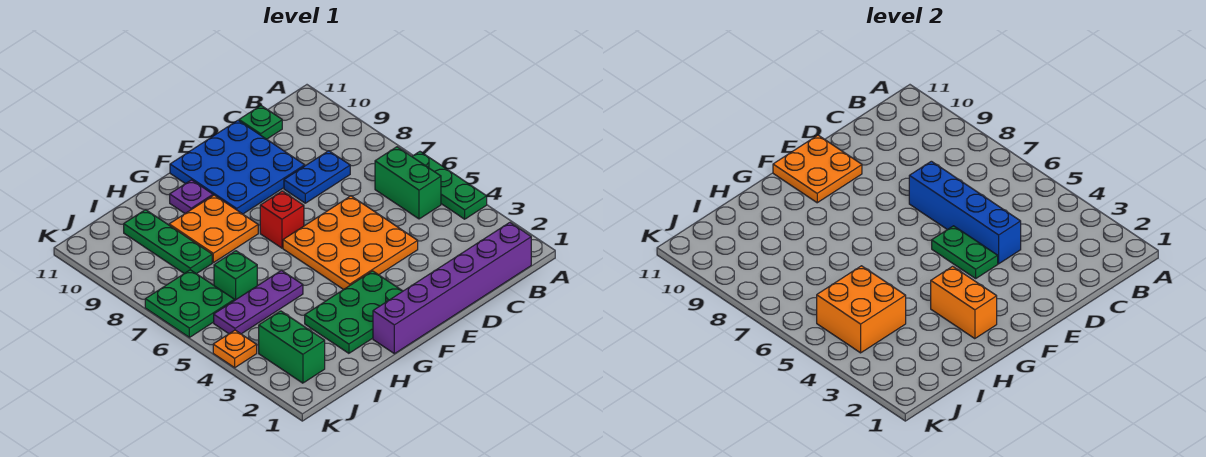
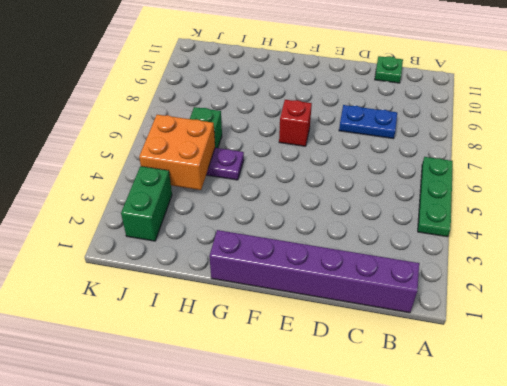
none -> green brick B5:B6 level 1
none -> orange plate D4:F6 level 1
none -> blue plate D9:F11 level 1

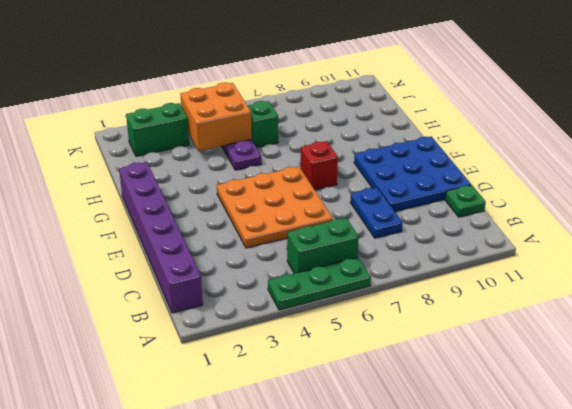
none -> green plate F2:H3 level 1
none -> orange plate G8:H9 level 1
none -> purple plate G10 level 1

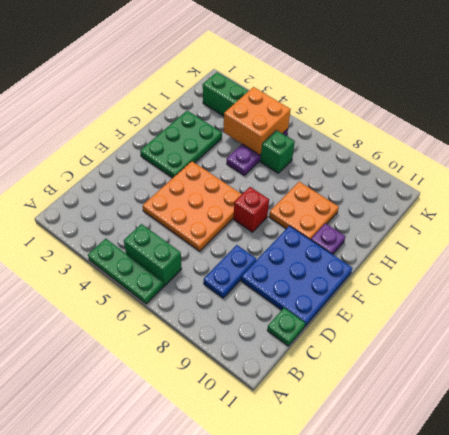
none -> purple brick B1:G1 level 1
none -> green plate I8:I10 level 1
none -> green plate J6:K7 level 1

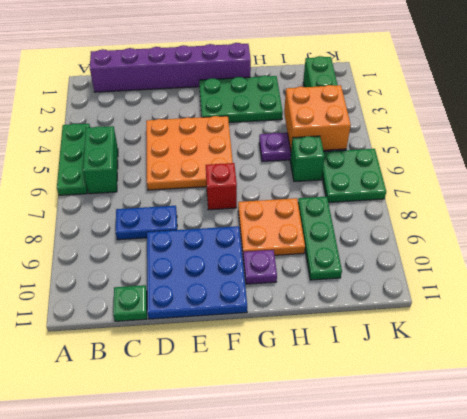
none -> orange plate K4 level 1
none -> blue brick D4:D7 level 2
none -> green plate E4:E5 level 2

